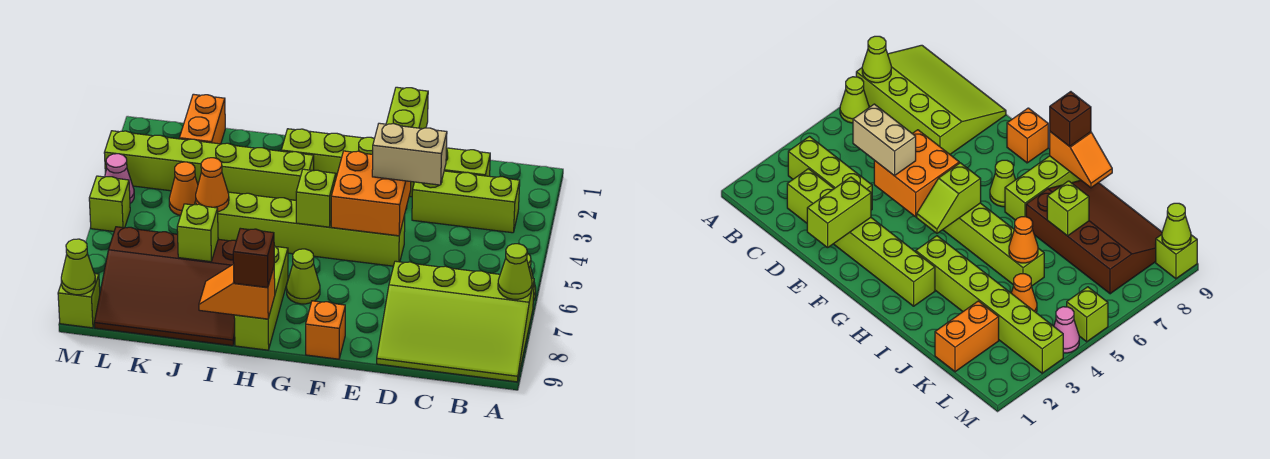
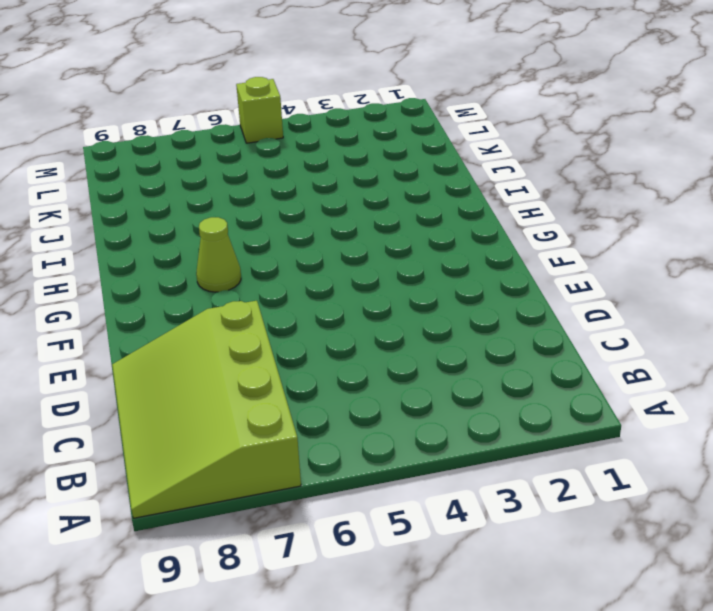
none -> lime cone A6 level 1
none -> lime brick B3:D3 level 1
none -> lime brick C2:H2 level 1

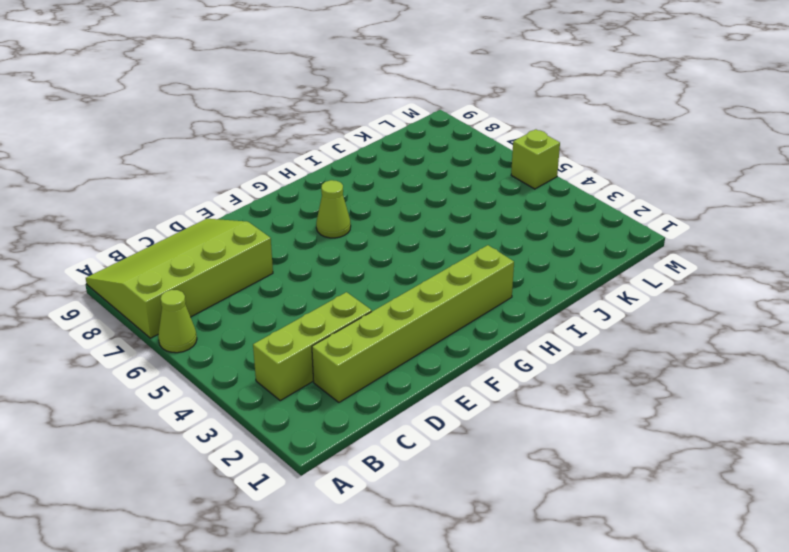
none -> lime brick E5:J5 level 1
none -> orange brick F9 level 1
none -> lime brick H3:M3 level 1

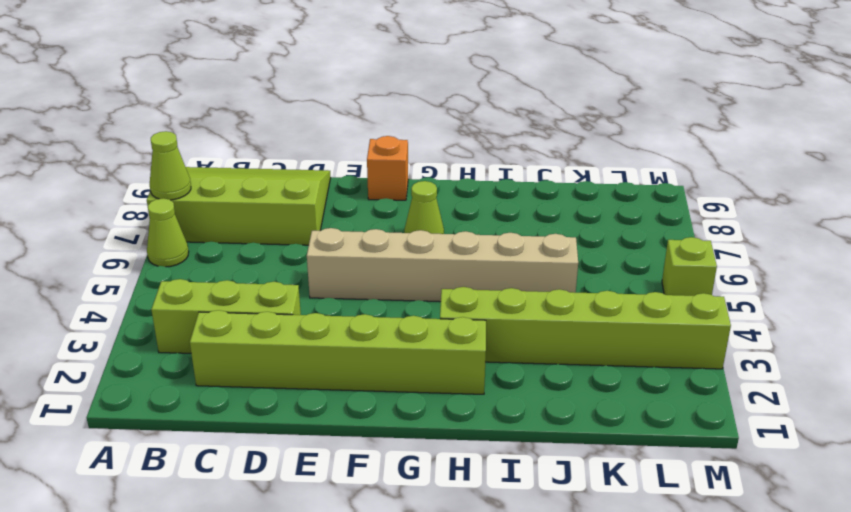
tan brick E5:J5 level 1 -> lime brick E5:J5 level 1
none -> lime brick H7:H9 level 1
none -> brown slope I7:L9 level 1 top 7
none -> orange brick K1:K2 level 1

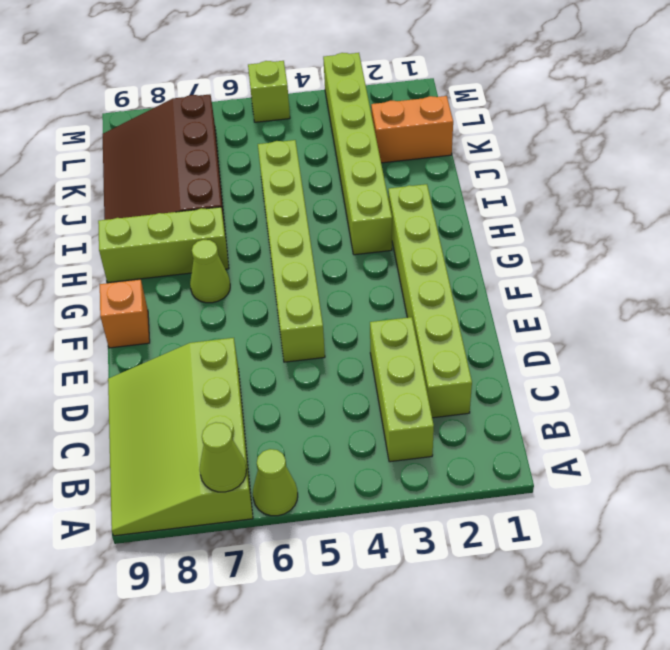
none -> orange cone K4 level 1
none -> pink cone M4 level 1
none -> lime brick M9 level 1

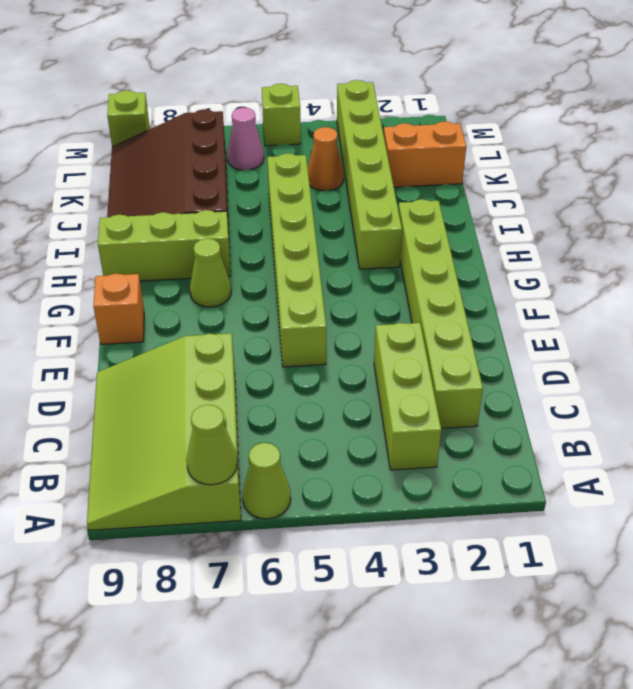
pink cone L6 level 1 -> pink cone M4 level 1
none -> lime brick E1:E2 level 2
none -> orange brick E4:F5 level 2
none -> lime slope G4:G5 level 2 top 5

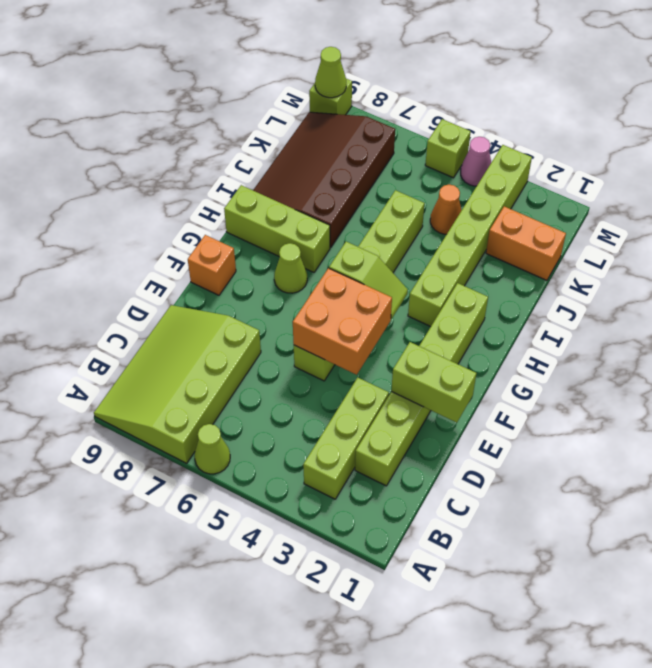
none -> lime cone A7 level 2
none -> orange slope H9:I9 level 2 top H
none -> orange cone J5 level 2

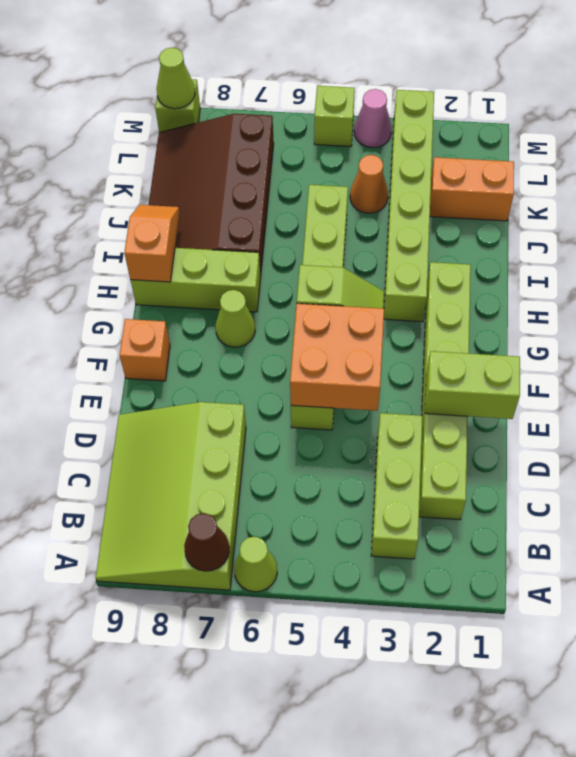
brown cone A7 level 2 -> lime cone A7 level 2
none -> orange cone J5 level 2
none -> lime brick J7 level 2
none -> tan brick D4:E4 level 3

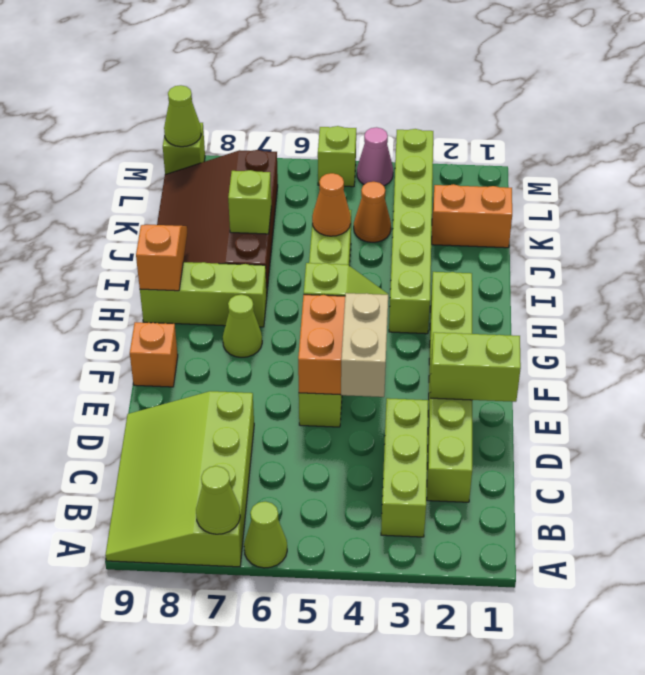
none -> brown brick H9 level 3

